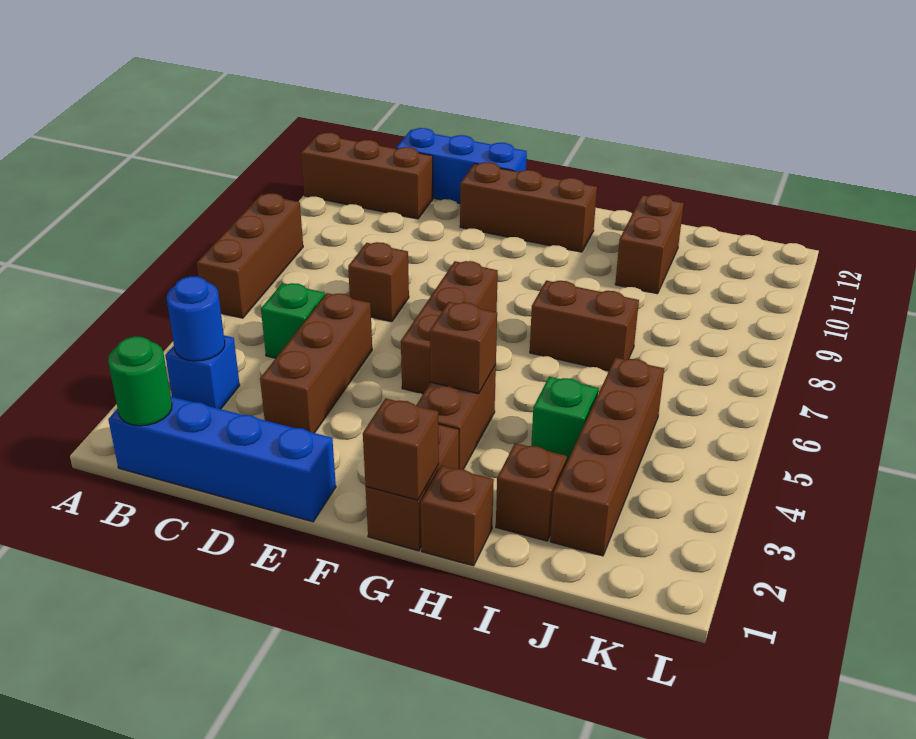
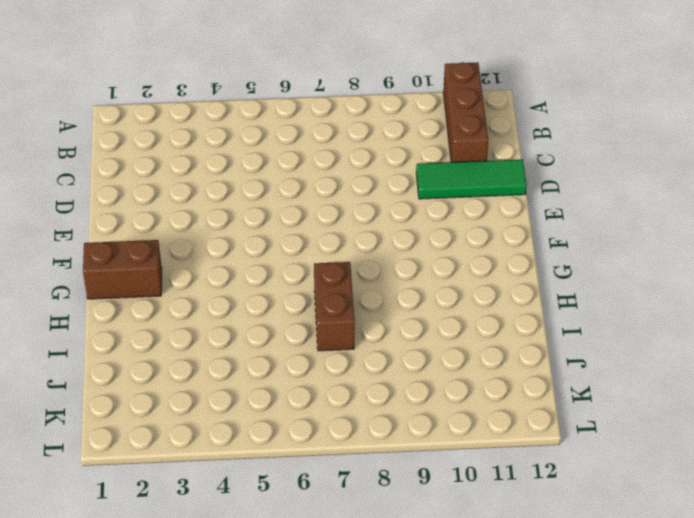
green tile D10:D12 level 1 -> blue brick C12:E12 level 1
none -> brown brick A6:A8 level 1
none -> blue brick B1:E1 level 1
none -> blue brick B3 level 1

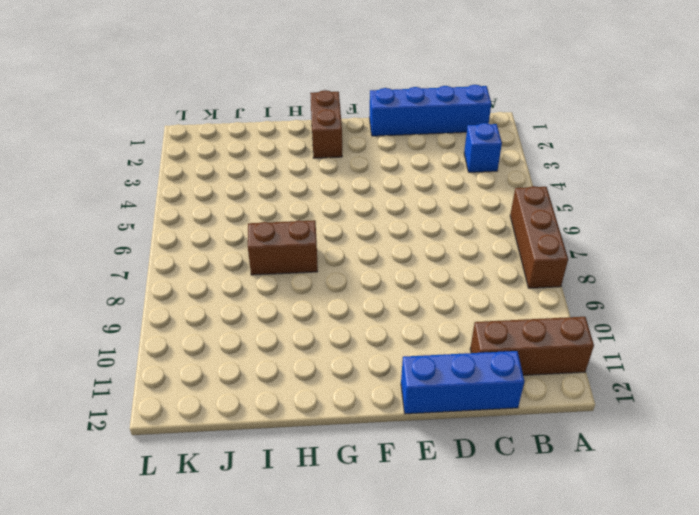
none -> green brick C5 level 1
none -> brown brick D3:D5 level 1
none -> brown brick D7 level 1

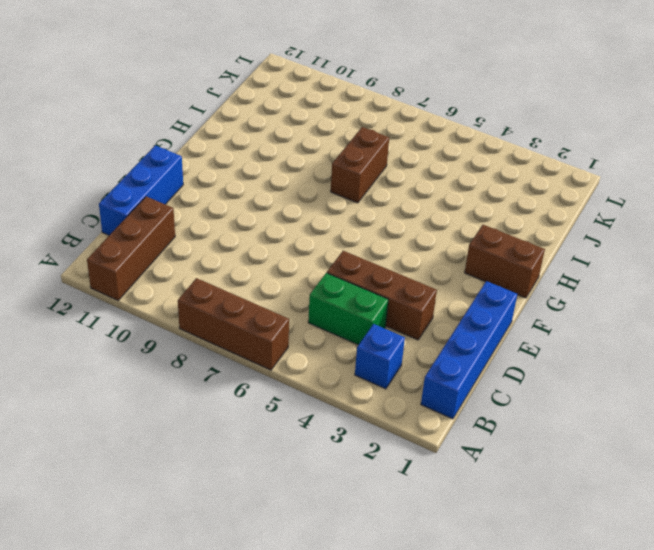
green brick C4:C5 level 1 -> green brick C5 level 1
none -> brown brick D7 level 1
none -> brown brick E11:G11 level 1
none -> brown brick F5:F7 level 1

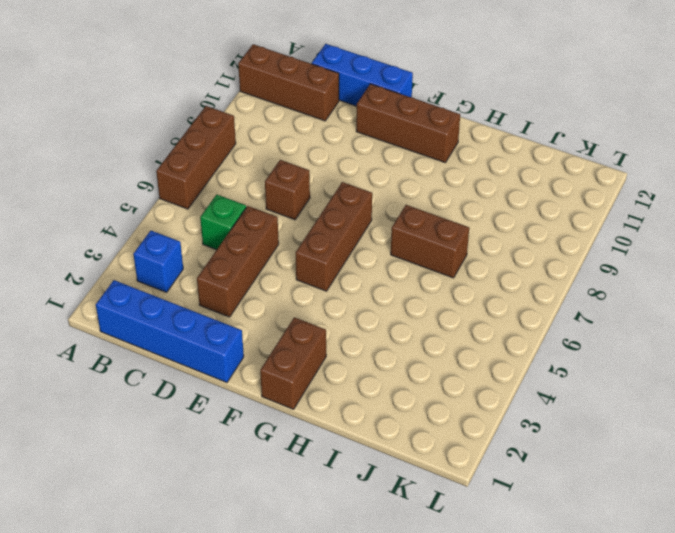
none -> brown brick G3:G4 level 1
none -> brown brick H1 level 1
none -> brown brick I2 level 1

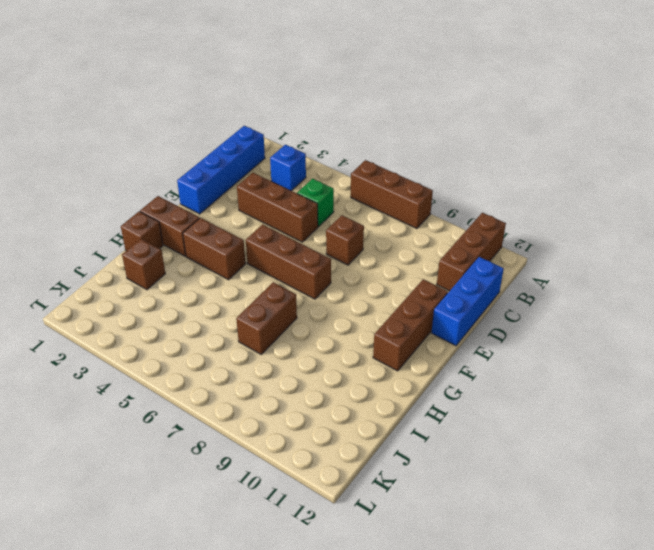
none -> green brick I4 level 1
none -> brown brick I10:I11 level 1
none -> brown brick J2:J5 level 1

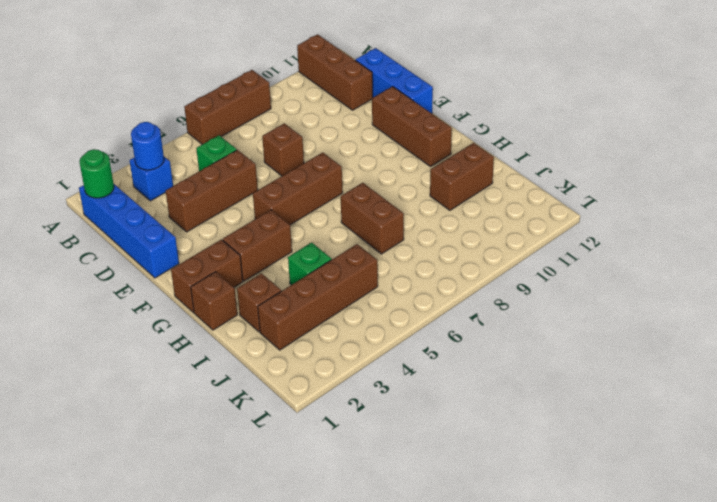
none -> brown brick G1 level 2
none -> brown brick G4 level 2

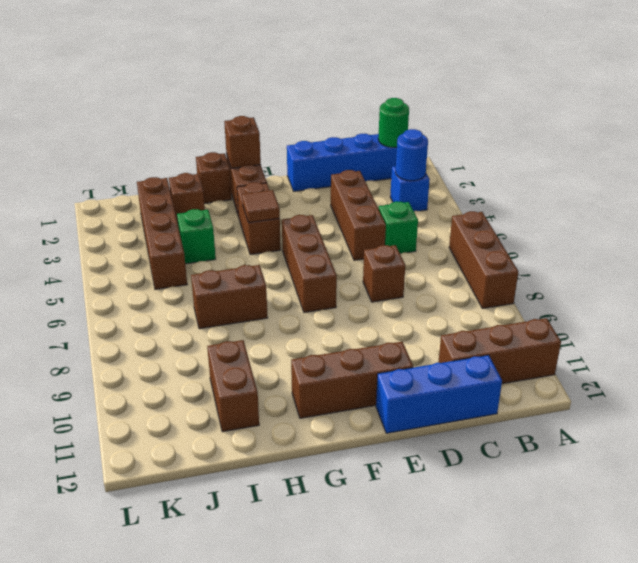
brown tile G4 level 2 -> brown brick G4 level 2

